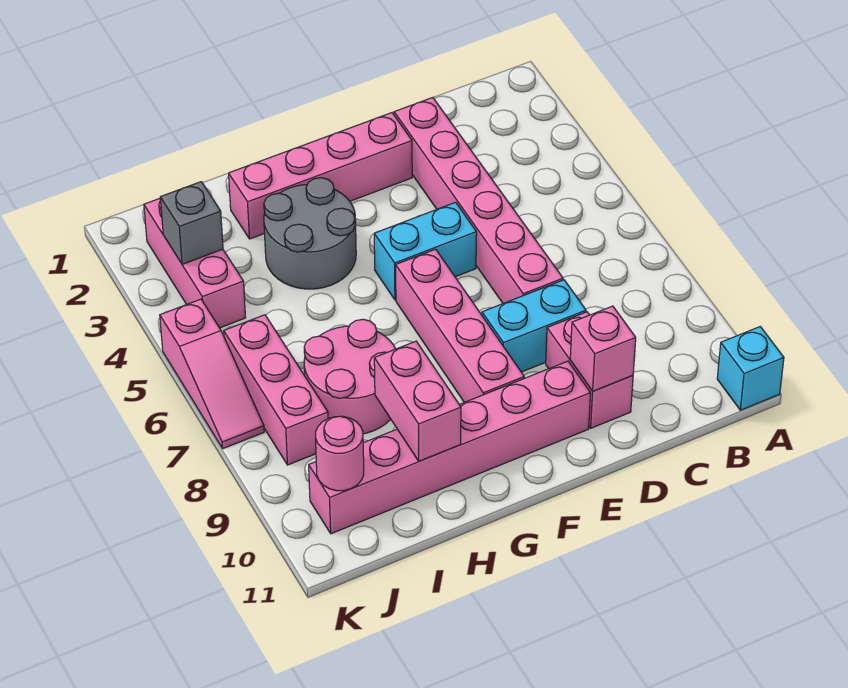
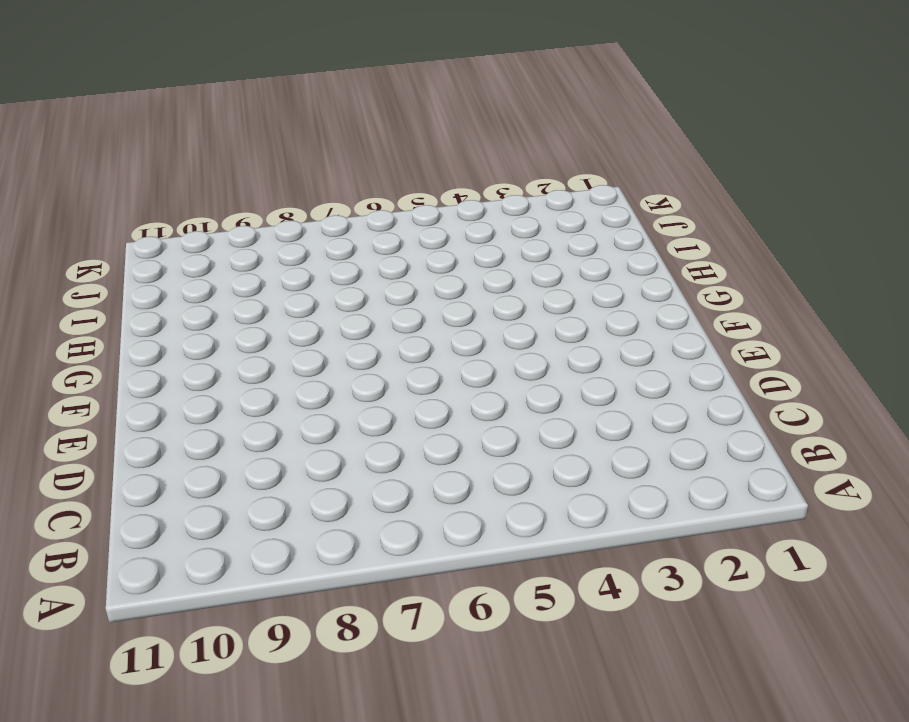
none -> cyan brick A11 level 1
none -> pink brick D2:D7 level 1
none -> cyan brick D8:E8 level 1

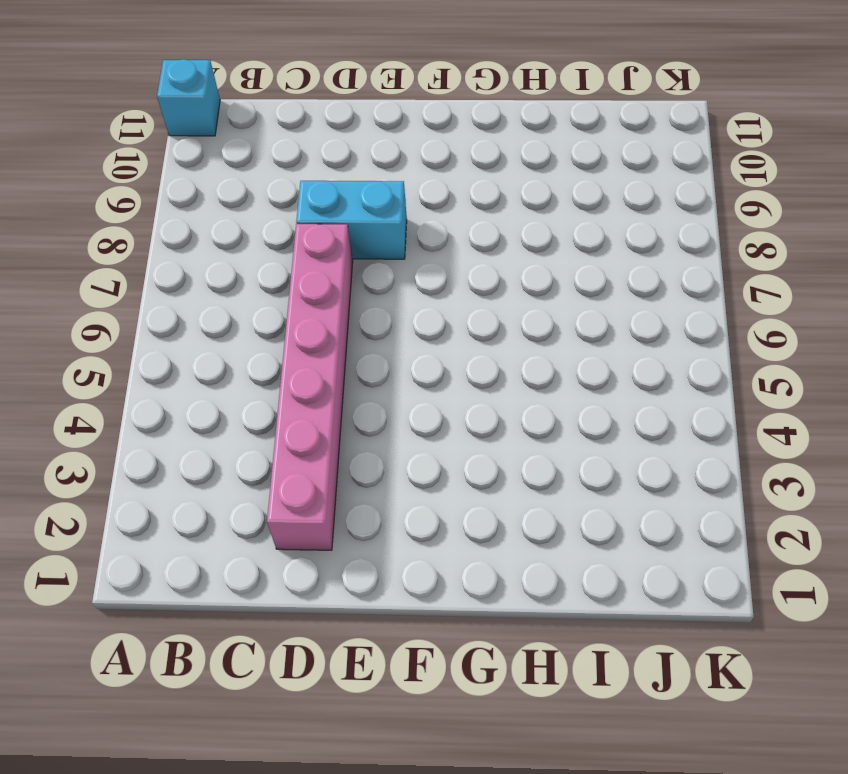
none -> pink brick D9:D10 level 1
none -> pink brick E2:H2 level 1
none -> cyan brick E5:F5 level 1

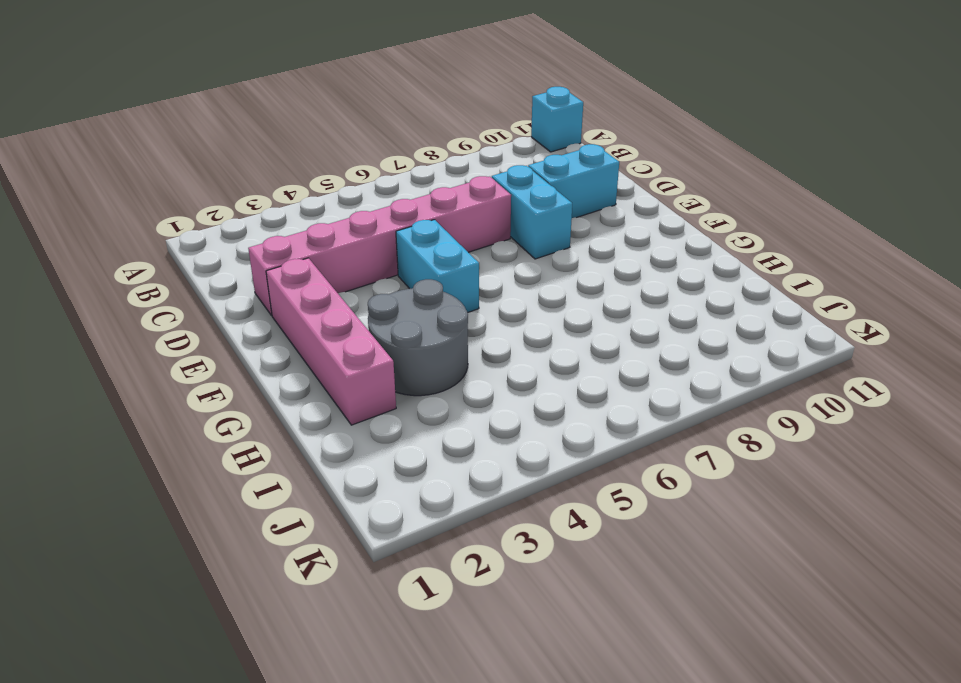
cyan brick D9:D10 level 1 -> pink brick D9:D10 level 1
none -> pink brick E10:J10 level 1
none -> pink brick F6:F9 level 1
none -> pink round brick H7:I8 level 1

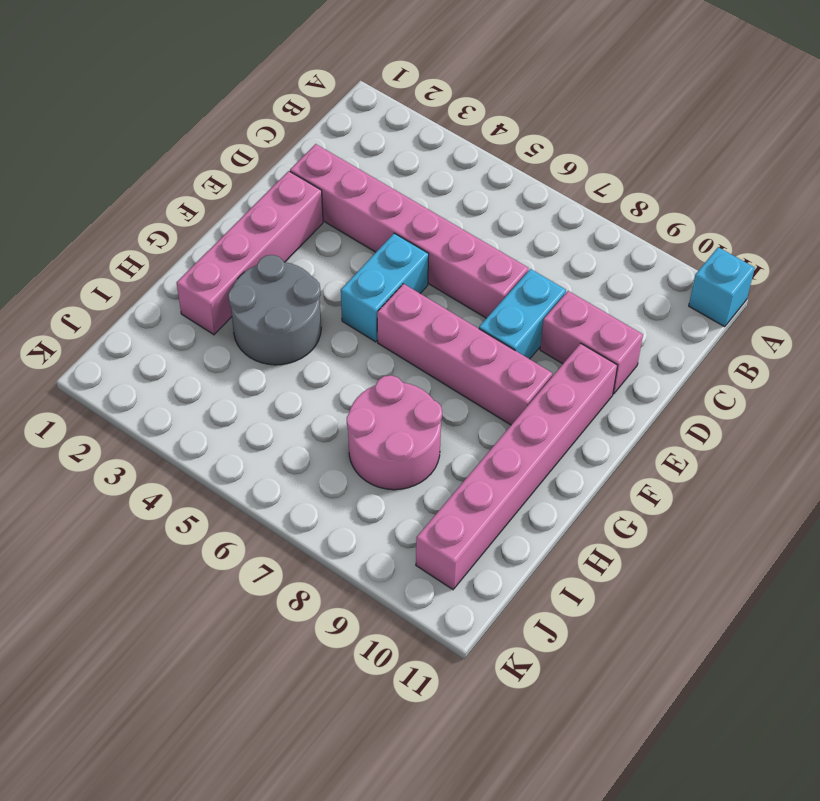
none -> pink brick J2:J4 level 1
none -> pink brick J6:J8 level 1
none -> pink slope K5:K7 level 1 top 5

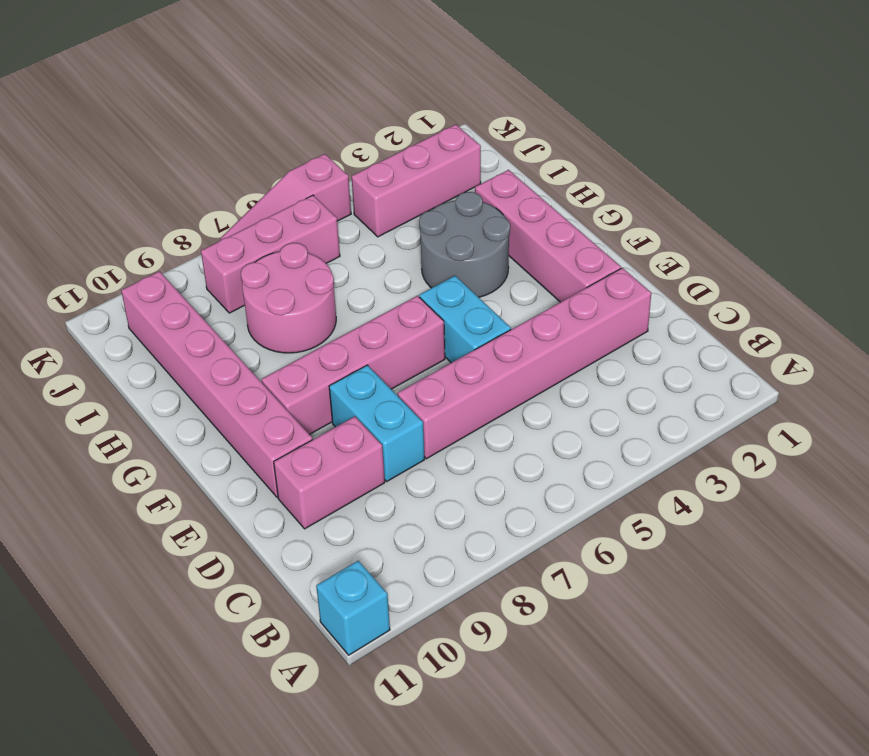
none -> pink brick D10 level 2
none -> pink brick H9:H10 level 2
none -> grey brick J3 level 2

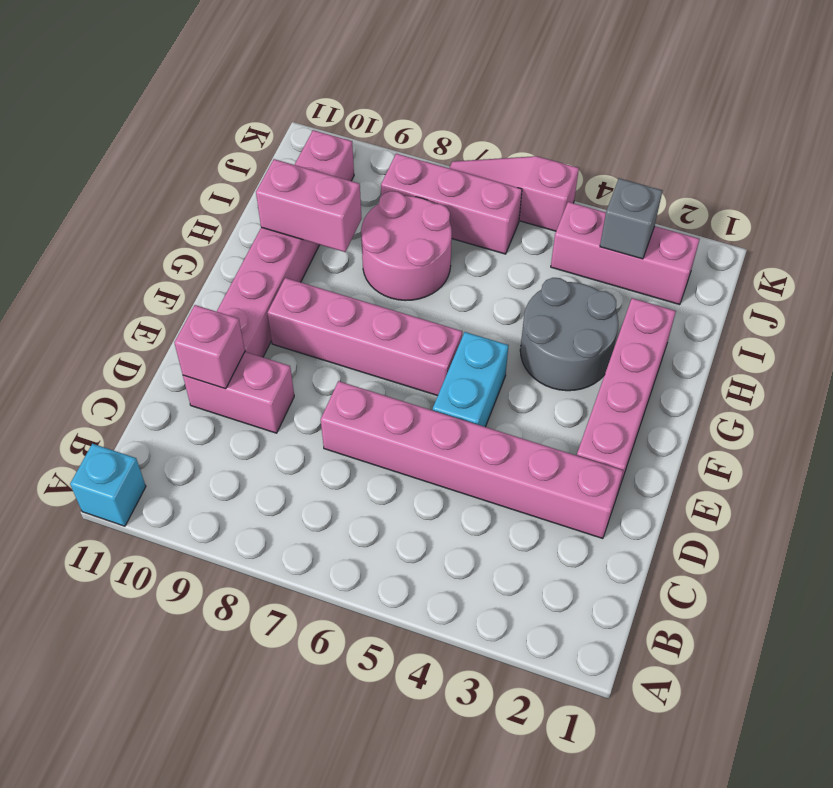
none -> cyan brick D8:E8 level 1
none -> pink round brick J10 level 2

